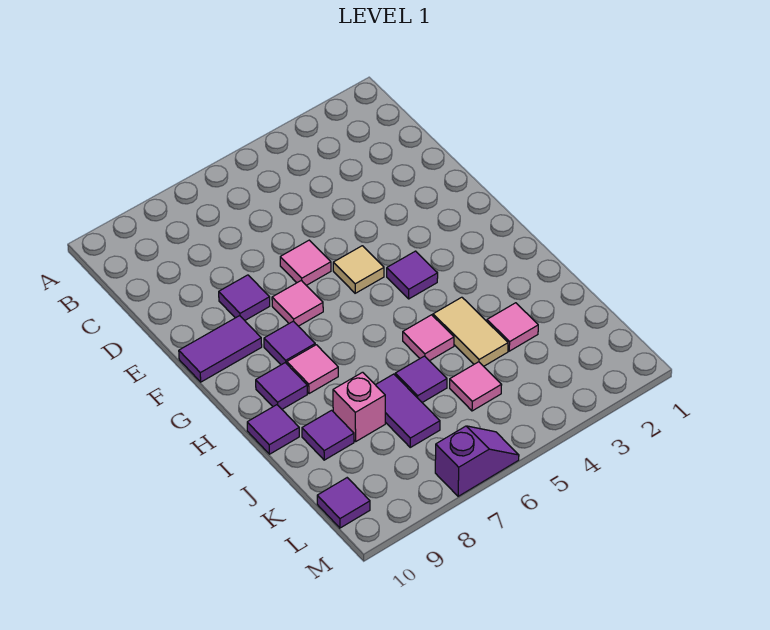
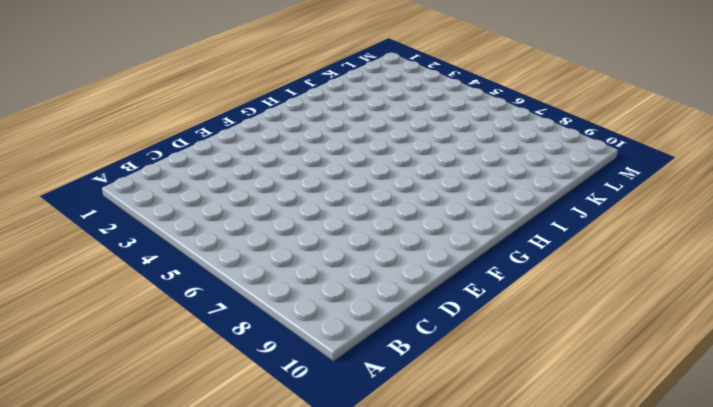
none -> pink tile E6 level 1
none -> purple tile E8 level 1
none -> tan tile F5 level 1

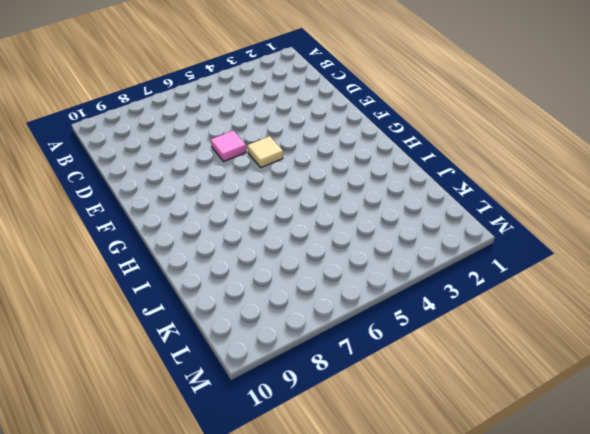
none -> purple tile E8 level 1
none -> pink tile F7 level 1
none -> purple tile F9:F10 level 1

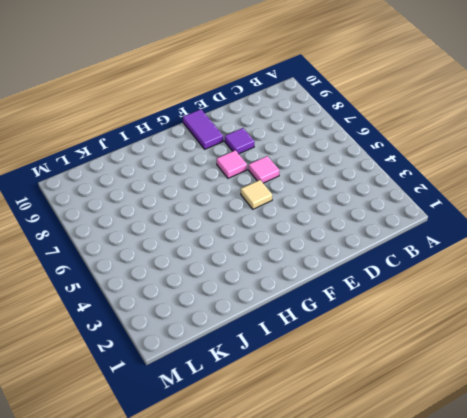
none -> purple tile G4 level 1
none -> purple tile G8 level 1
none -> pink tile H8 level 1

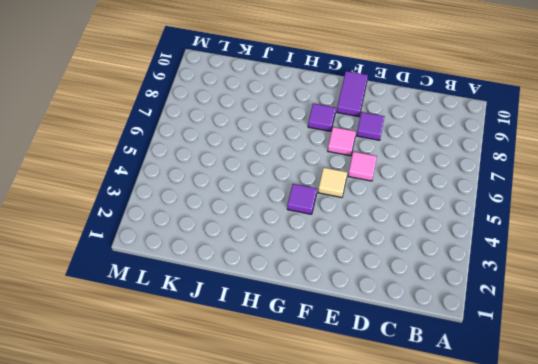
none -> pink tile H8 level 1
none -> purple tile H9 level 1
none -> tan tile I4:J4 level 1

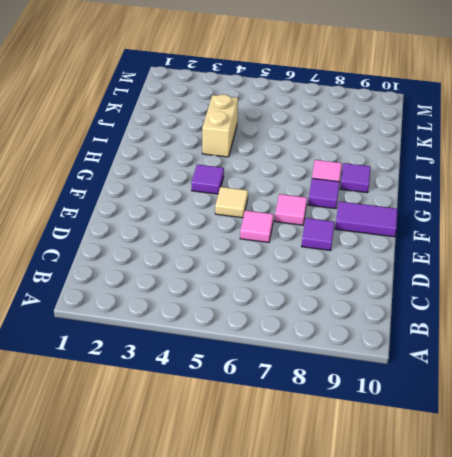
tan brick I4:J4 level 1 -> tan tile I4:J4 level 1
none -> pink tile I5 level 1
none -> purple tile I10 level 1
none -> pink tile J3 level 1

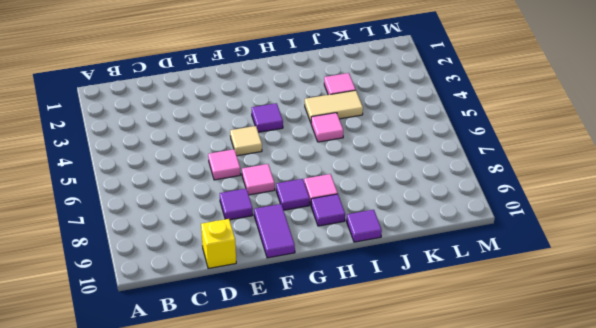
yellow brick D10 level 1 -> none
none -> purple tile J6 level 1
none -> purple tile J7:K7 level 1
none -> pink brick J8 level 1

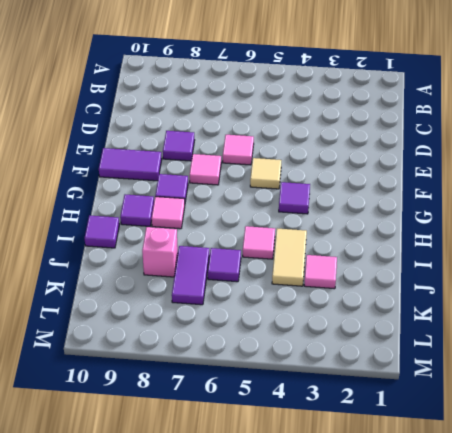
none -> purple tile J9 level 1
none -> pink tile K5 level 1
none -> purple tile L10 level 1

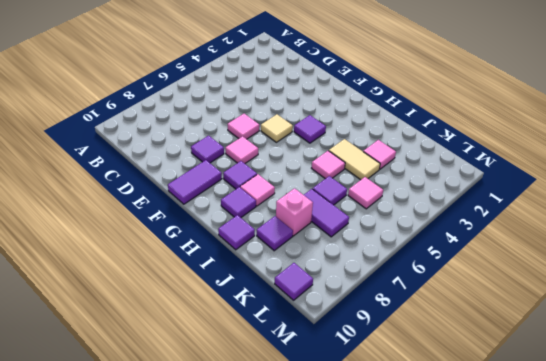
none -> purple slope M6:M7 level 1 top 7

